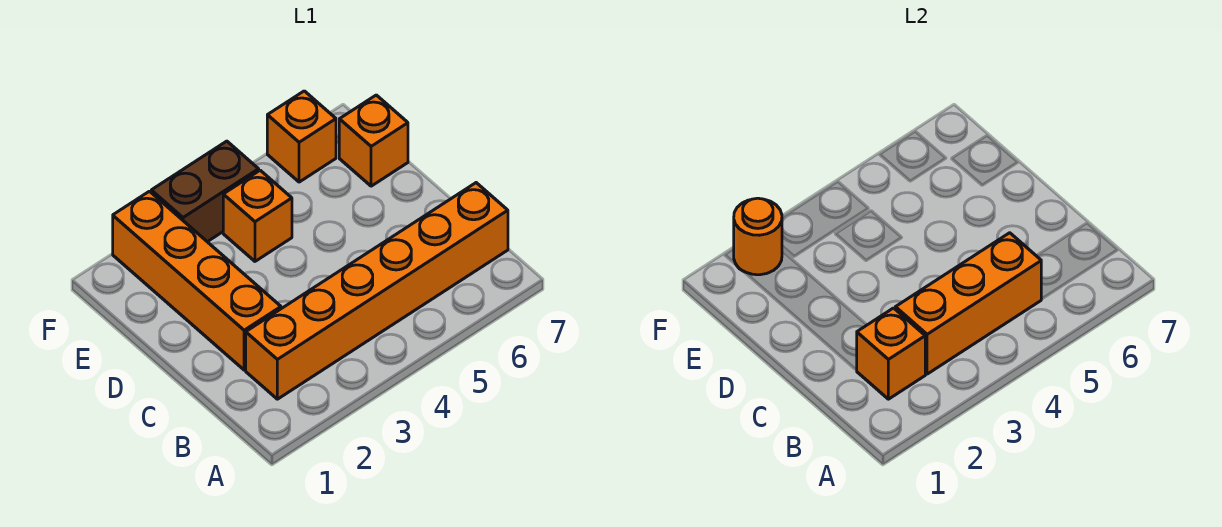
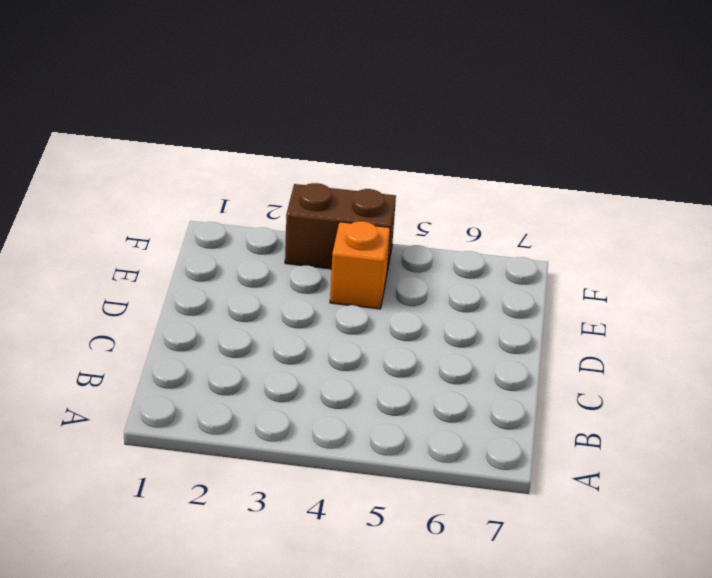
none -> orange brick B2:B7 level 1
none -> orange brick C2:F2 level 1

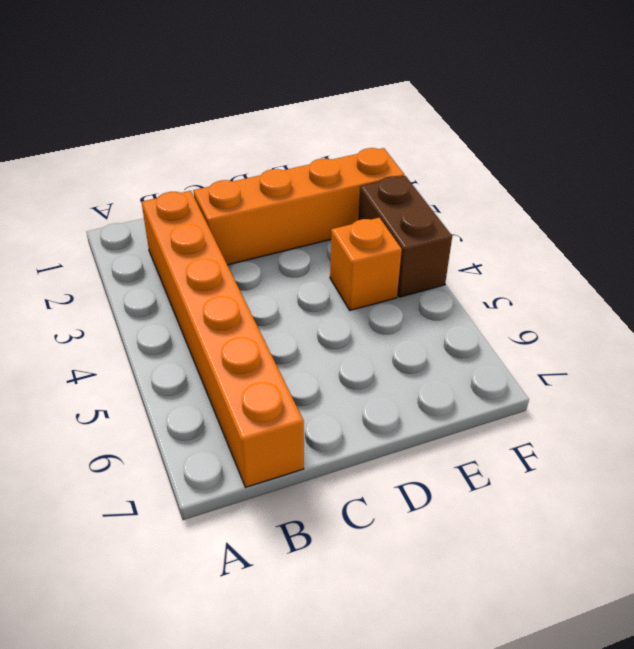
none -> orange brick E7 level 1
none -> orange brick F6 level 1

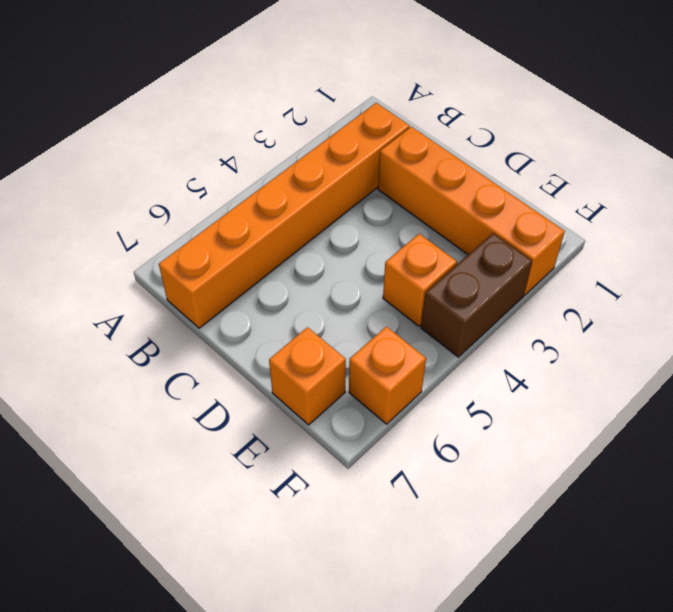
none -> orange brick B2 level 2
none -> orange brick B3:B5 level 2

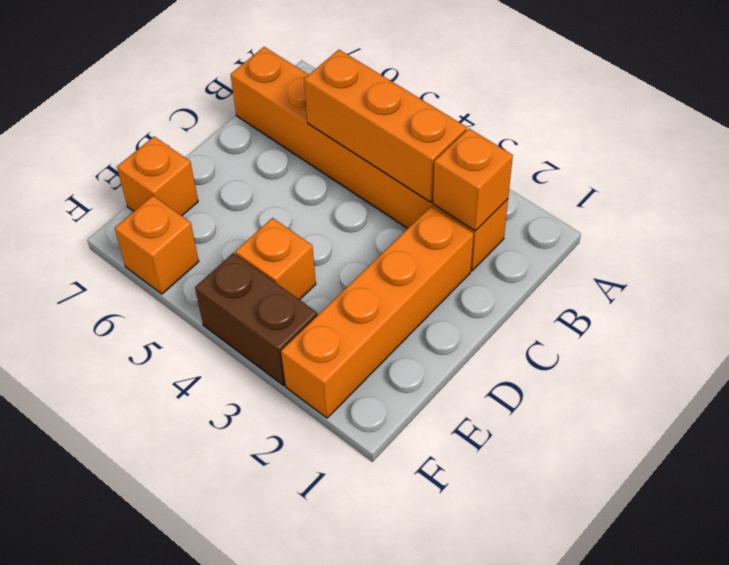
none -> orange round brick F2 level 2

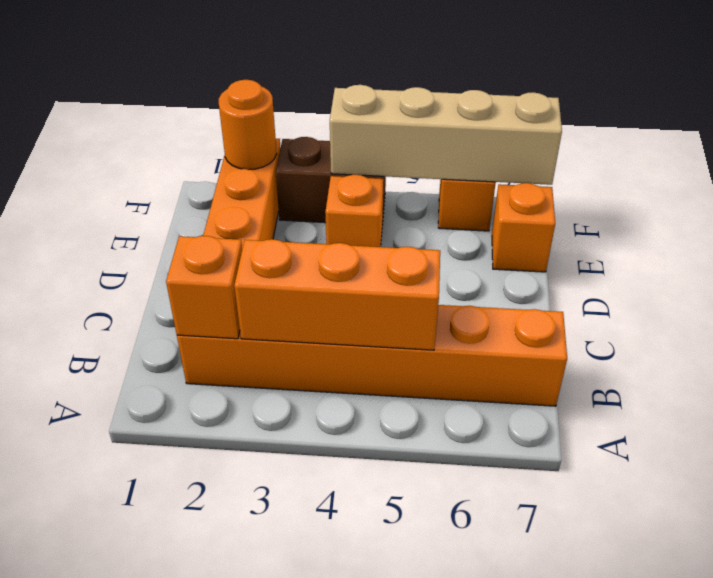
tan brick F4:F7 level 2 -> none

